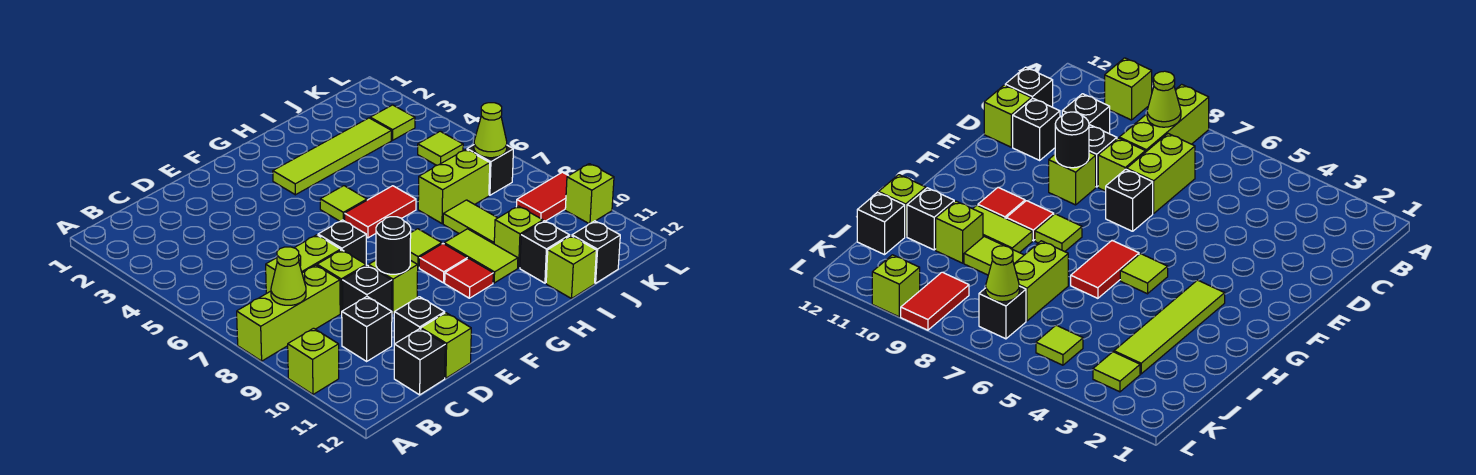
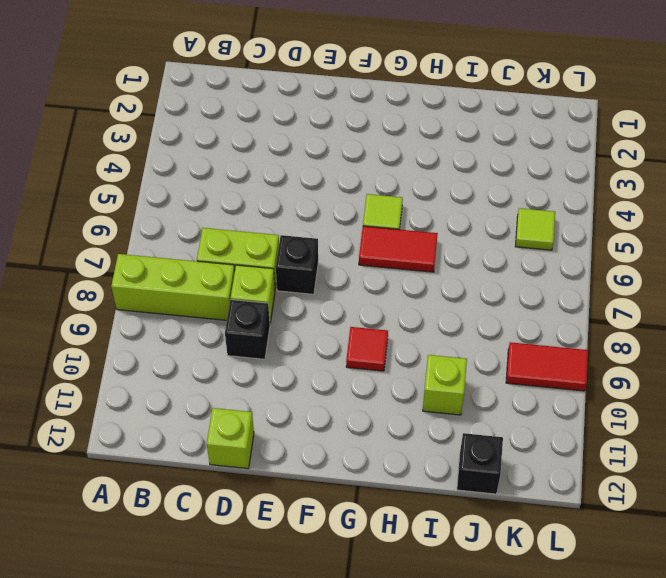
none -> lime brick A10 level 1
none -> black brick C10 level 1
none -> black brick C12 level 1
none -> black brick D11 level 1

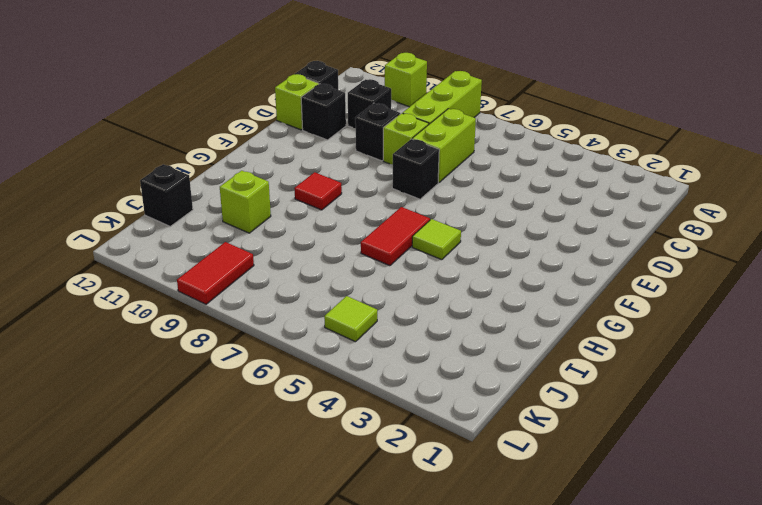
none -> lime brick E9 level 1
none -> lime tile G3:J3 level 1
none -> lime tile G8 level 1
none -> red tile G10 level 1

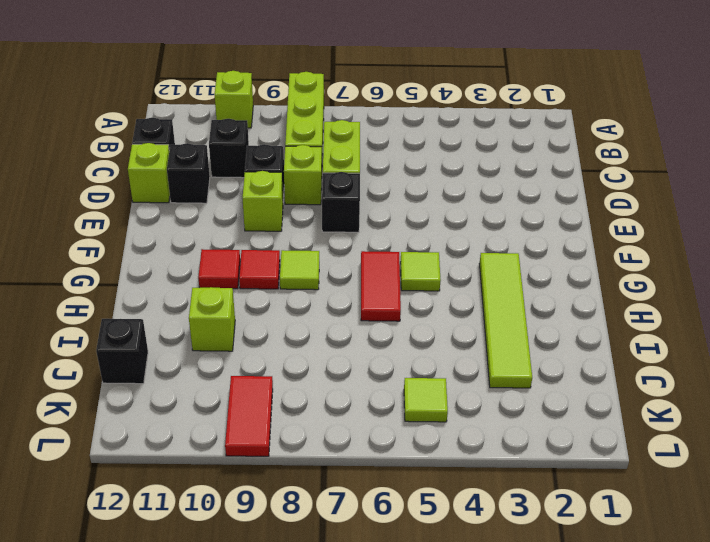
none -> lime tile H9:H10 level 1
none -> lime brick I7:J7 level 1
none -> lime tile I8:I9 level 1
none -> black brick I11 level 1

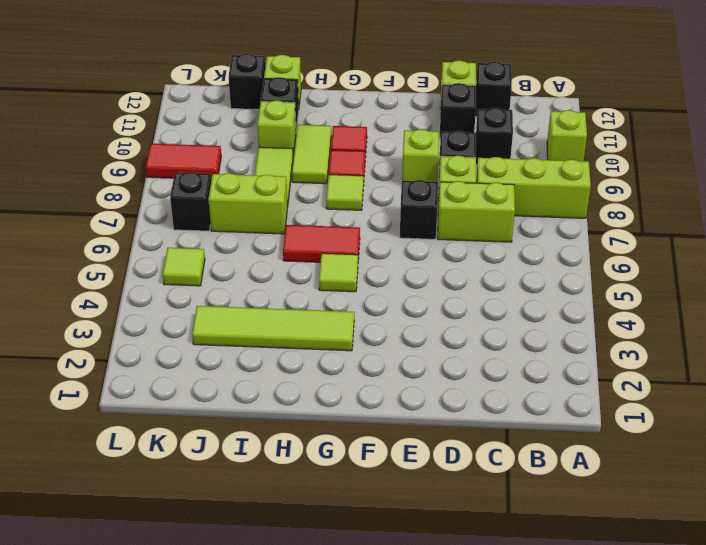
none -> lime tile K3 level 1
none -> lime brick L10 level 1
none -> lime cone B8 level 2
none -> black round brick E9 level 2

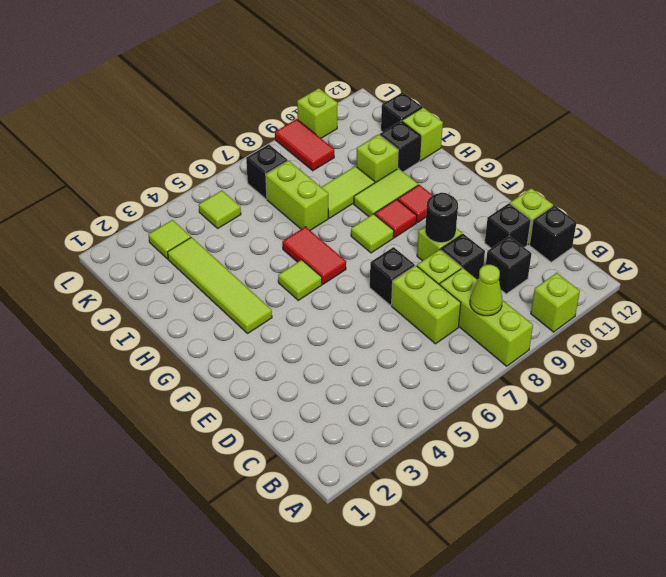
none -> lime cone K7 level 2

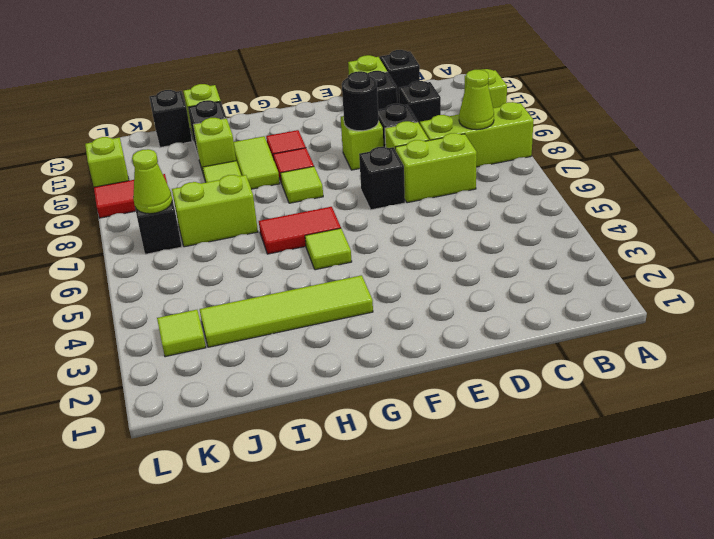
none -> lime tile K5 level 1

